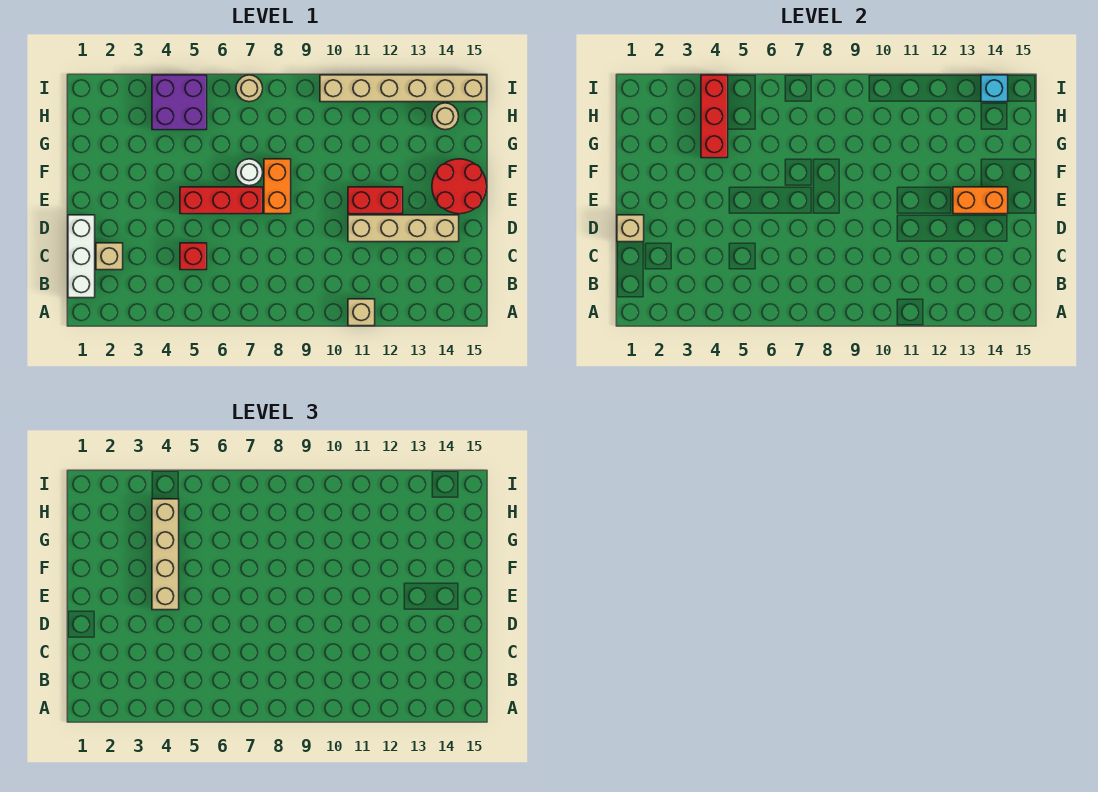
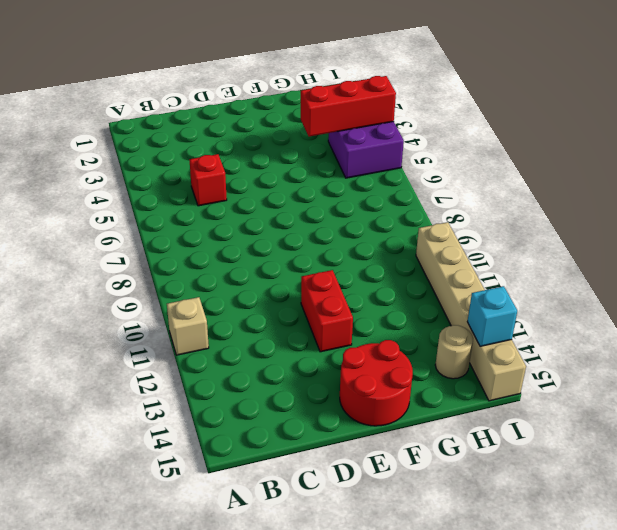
none -> white brick B1:D1 level 1
none -> tan brick C2 level 1
none -> tan brick D11:D14 level 1

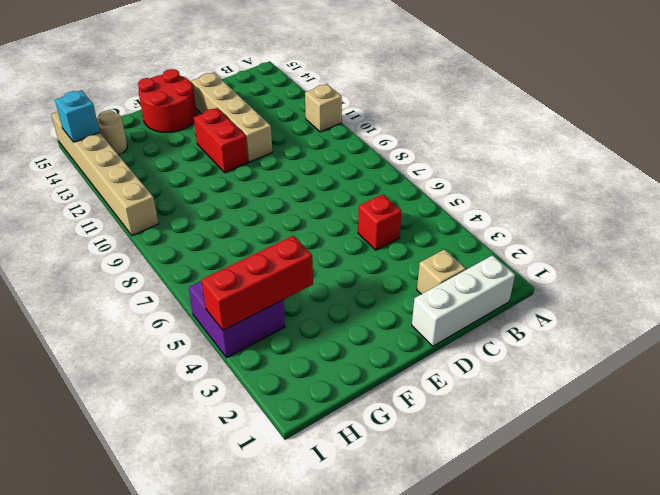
none -> red brick E5:E7 level 1
none -> orange brick E8:F8 level 1
none -> white round brick F7 level 1

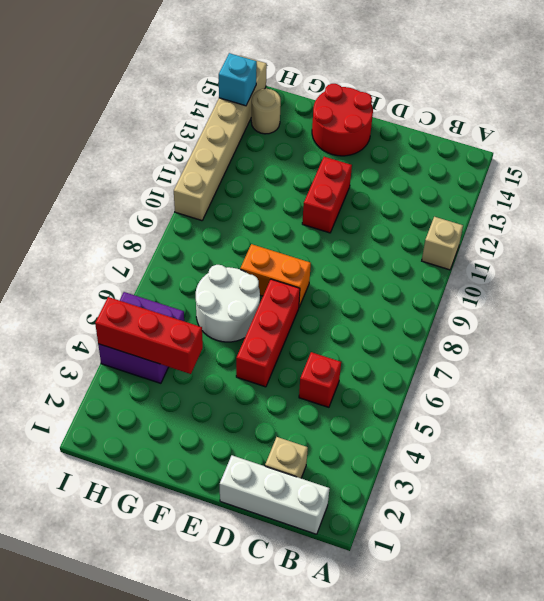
white round brick F6:G7 level 1 -> white round brick F7 level 1
none -> tan brick D11:D14 level 1
none -> tan round brick I7 level 1
none -> tan brick D1 level 2

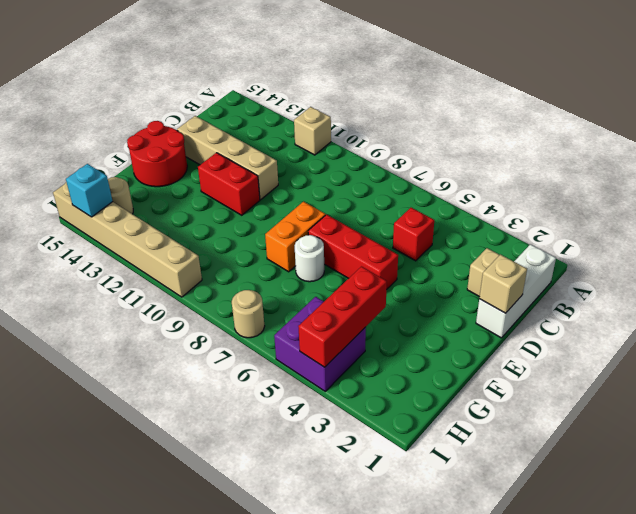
none -> orange brick E13:E14 level 2
none -> tan brick E4:H4 level 3

